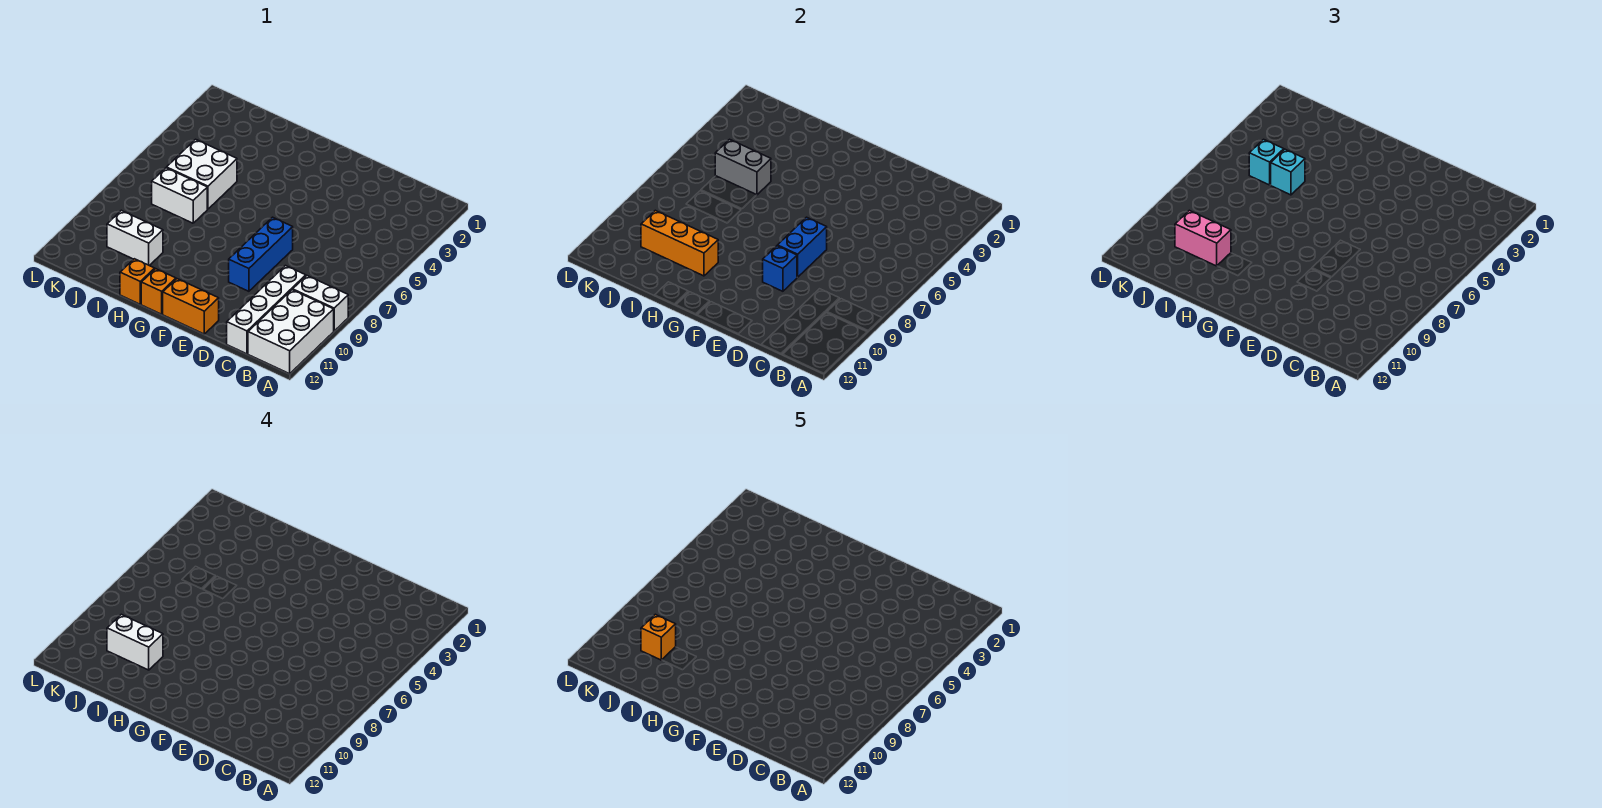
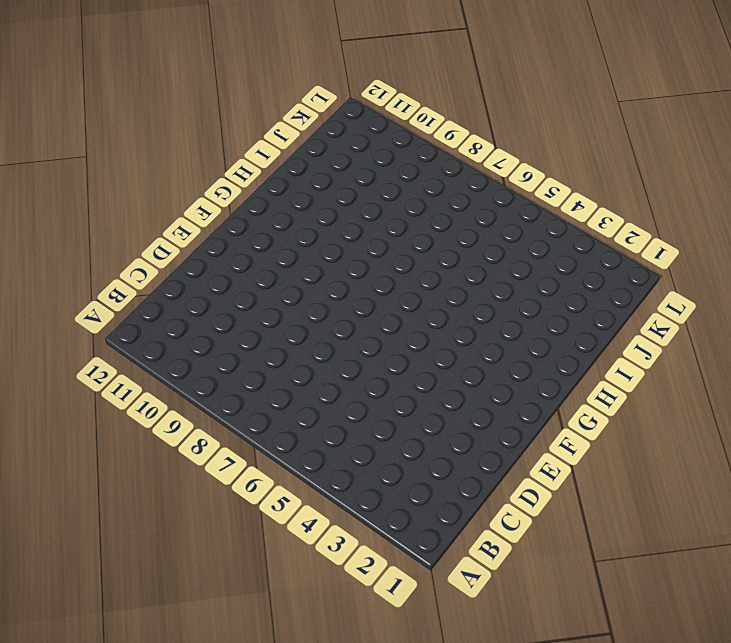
none -> white brick A9:B9 level 1
none -> white brick A10:B12 level 1
none -> white brick C9:C12 level 1

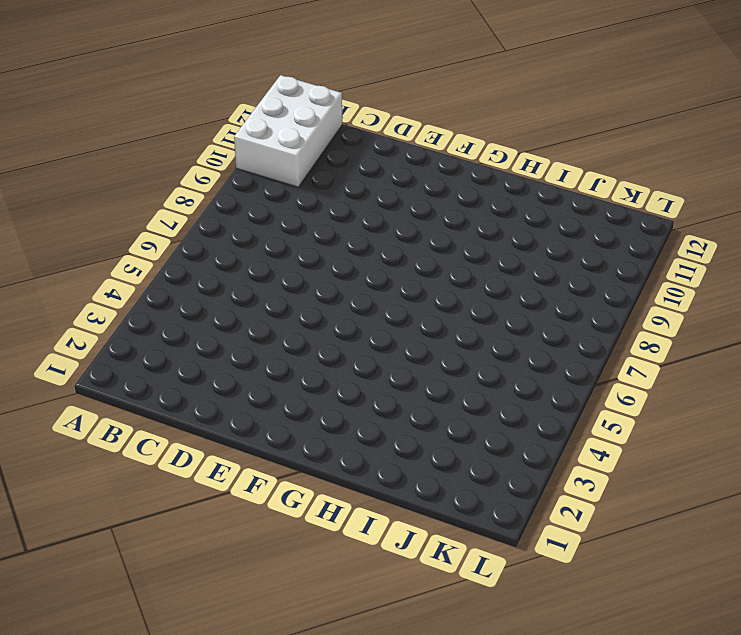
none -> white brick A9:B9 level 1
none -> white brick C9:C12 level 1
none -> blue brick E7:E9 level 1

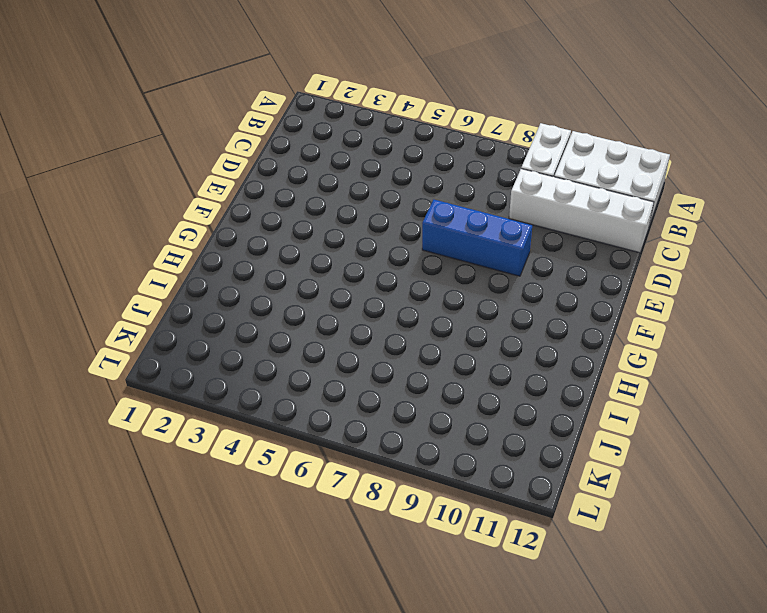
none -> orange brick E12:F12 level 1
none -> orange brick G12 level 1
none -> orange brick H12 level 1

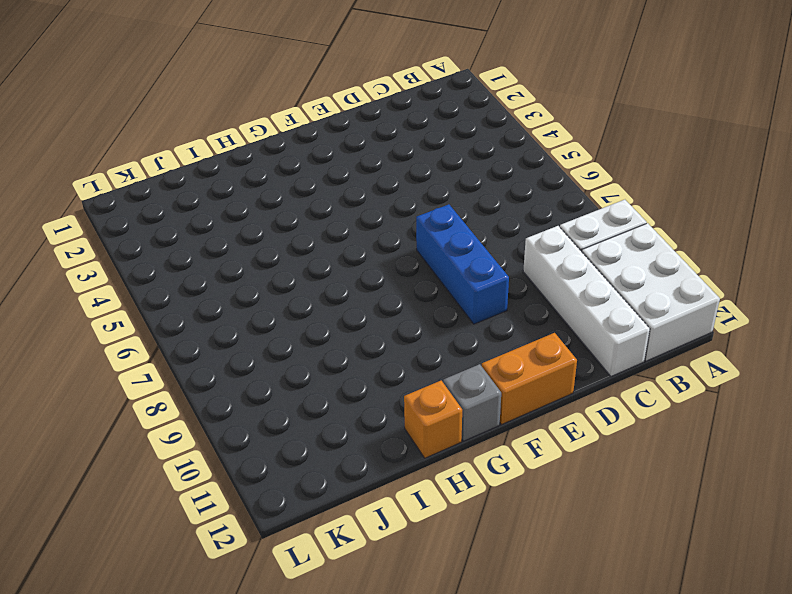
grey brick G12 level 1 -> orange brick G12 level 1
none -> white brick I5:J6 level 1
none -> white brick I7:J7 level 1
none -> white brick I10:J10 level 1

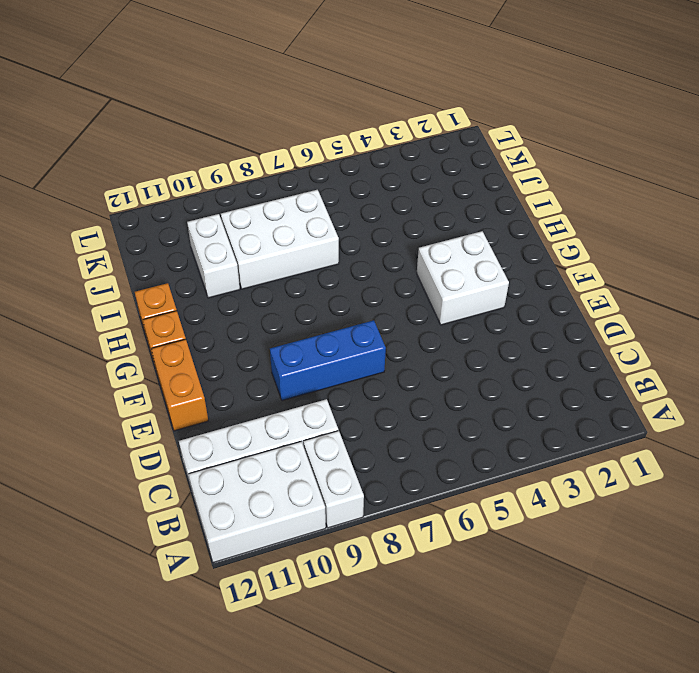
white brick F3:G4 level 1 -> white brick I5:J6 level 1
white brick I7:J9 level 1 -> white brick I7:J7 level 1
none -> blue brick E7:E8 level 2
none -> blue brick E9 level 2
none -> orange brick H10:J10 level 2

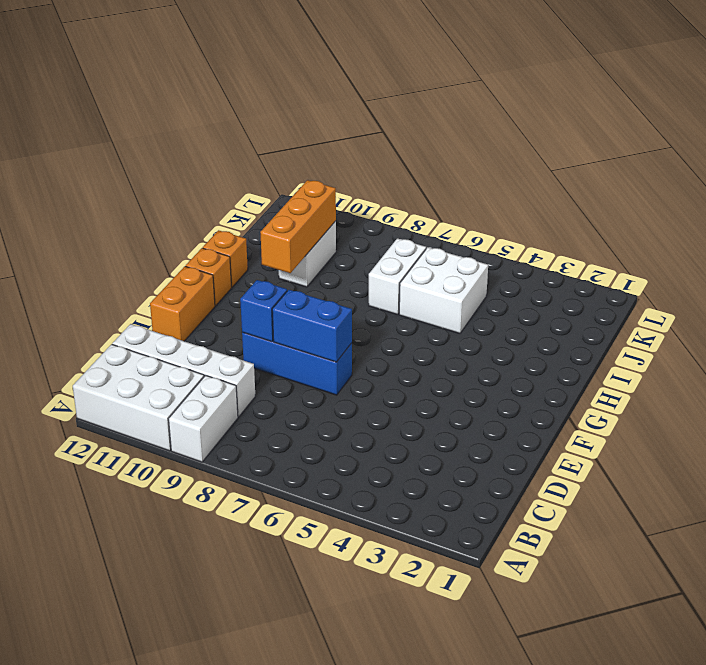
none -> grey brick I5:J5 level 2
none -> cyan brick I5 level 3
none -> pink brick I10:J10 level 3

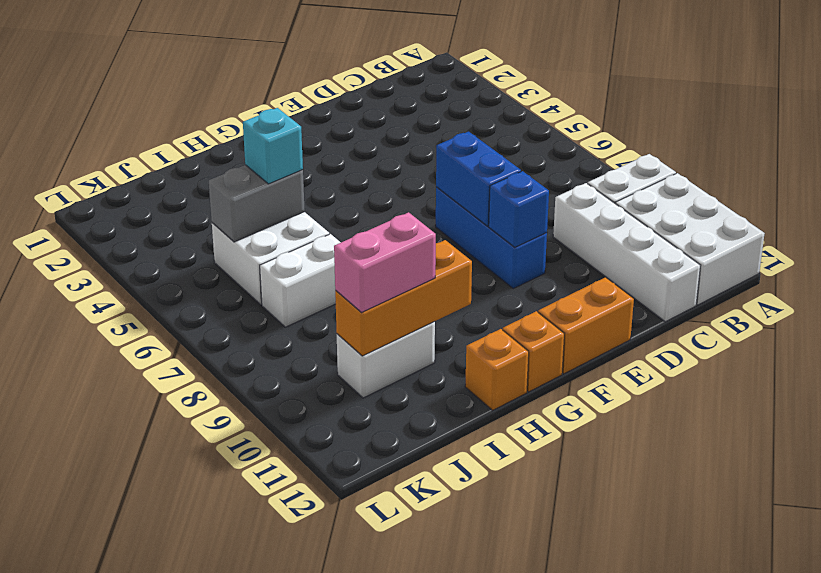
none -> cyan brick J5 level 3
none -> white brick I10:J10 level 4
none -> orange brick J10 level 5

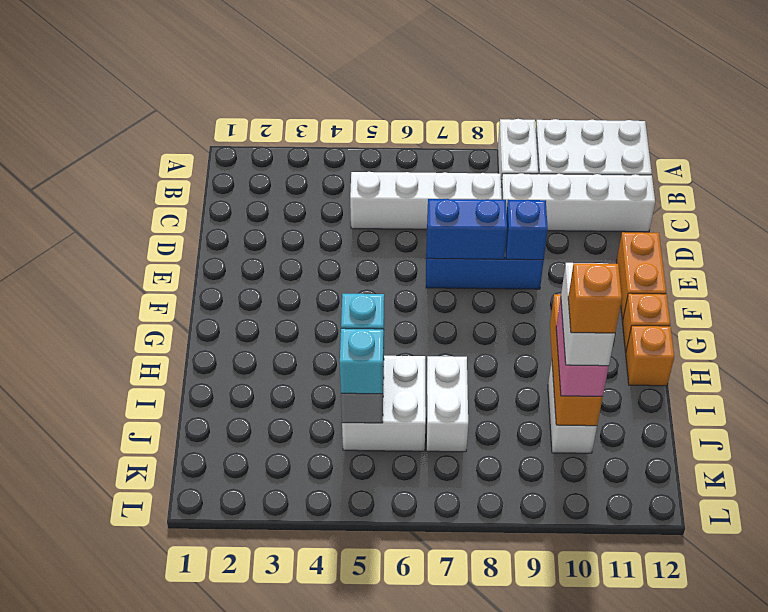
white brick C5:C8 level 1 -> none

